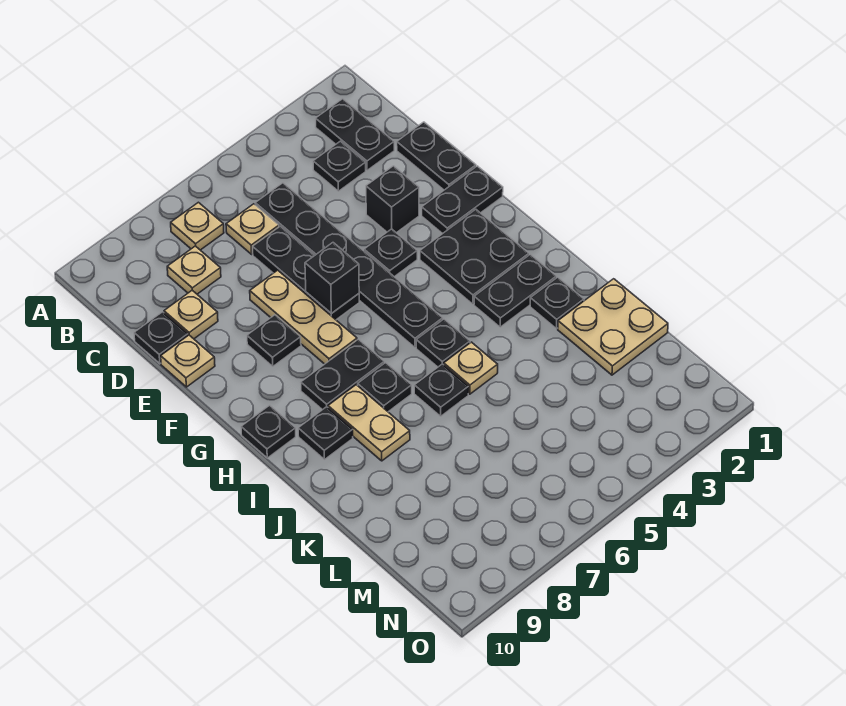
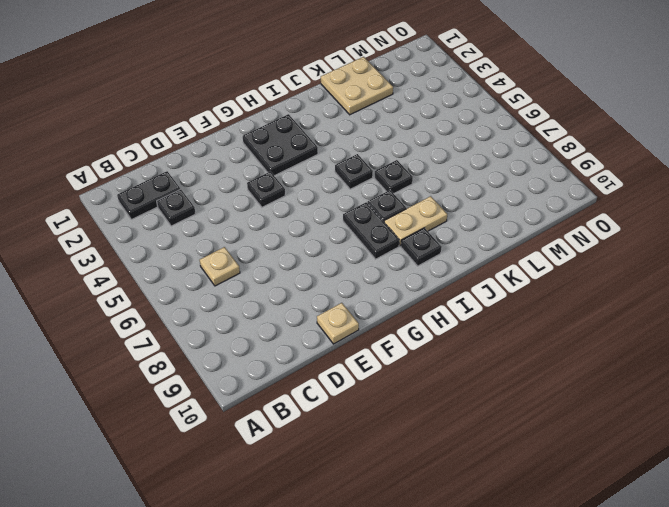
none -> tan plate B7 level 1
none -> black plate C5:H5 level 1
none -> tan plate C8 level 1

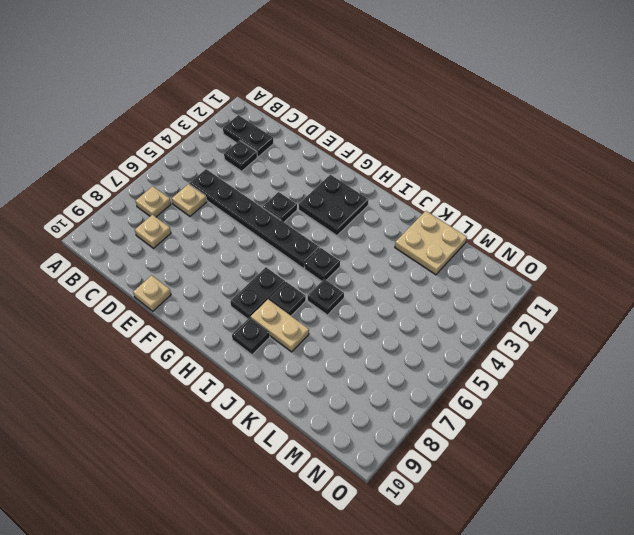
none -> black plate D1:E1 level 1
none -> black plate D6:F6 level 1
none -> tan plate D9 level 1

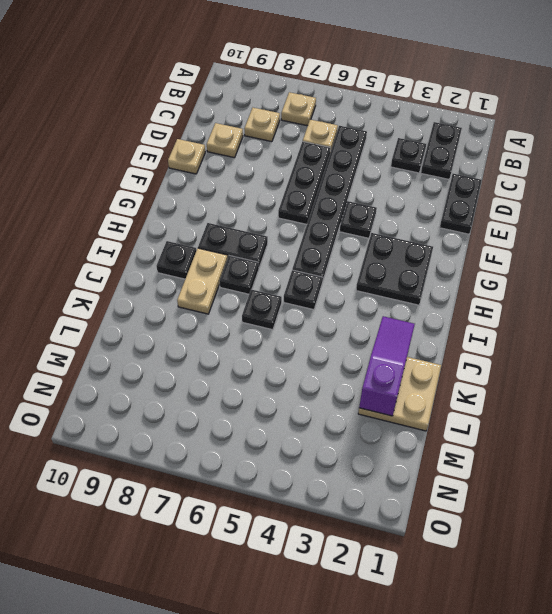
purple slope J2:L2 level 2 top L -> none
none -> black plate D10 level 1
none -> black brick E3 level 1
none -> tan plate E7:G7 level 1

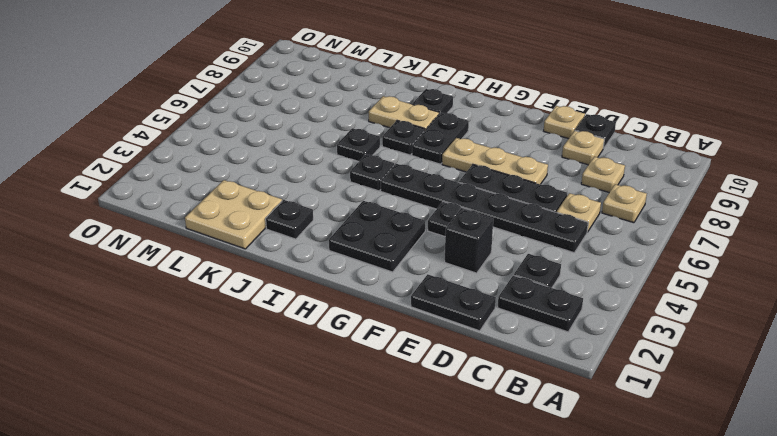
none -> black plate F1:F2 level 1
none -> black plate F8 level 1
none -> black plate H10 level 1

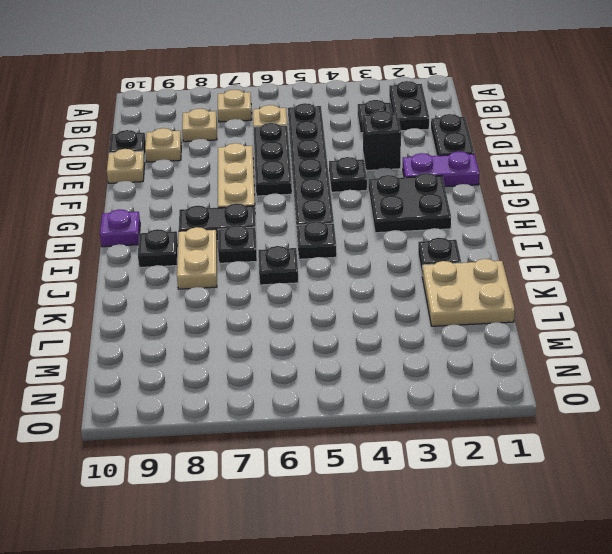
purple plate F1:F2 level 1 -> black plate F1:F2 level 1
purple plate H10 level 1 -> black plate H10 level 1
none -> black plate F8 level 1
none -> black plate I2:I3 level 1
none -> tan plate J5 level 1

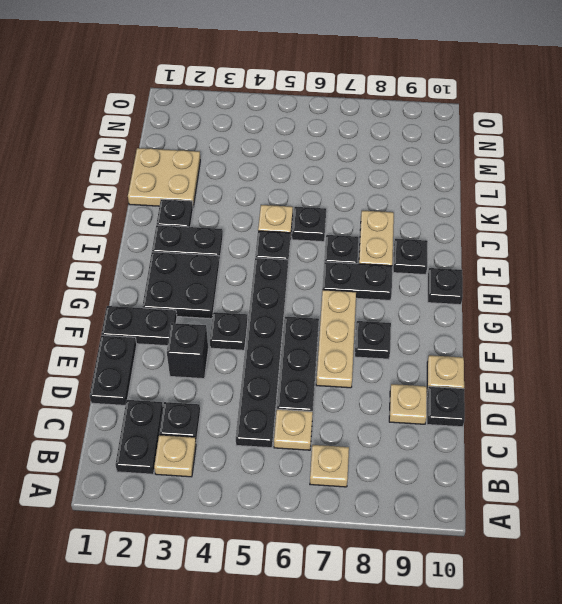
tan plate B3 level 1 -> tan plate C8 level 1
none -> black brick F6 level 2

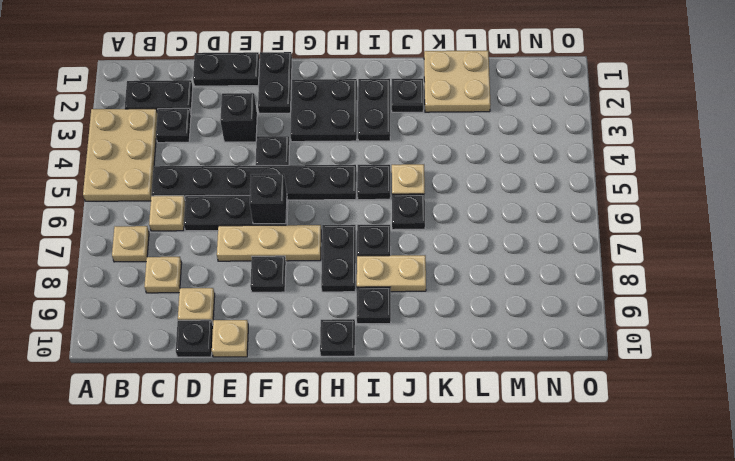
tan plate A3:B5 level 1 -> none

